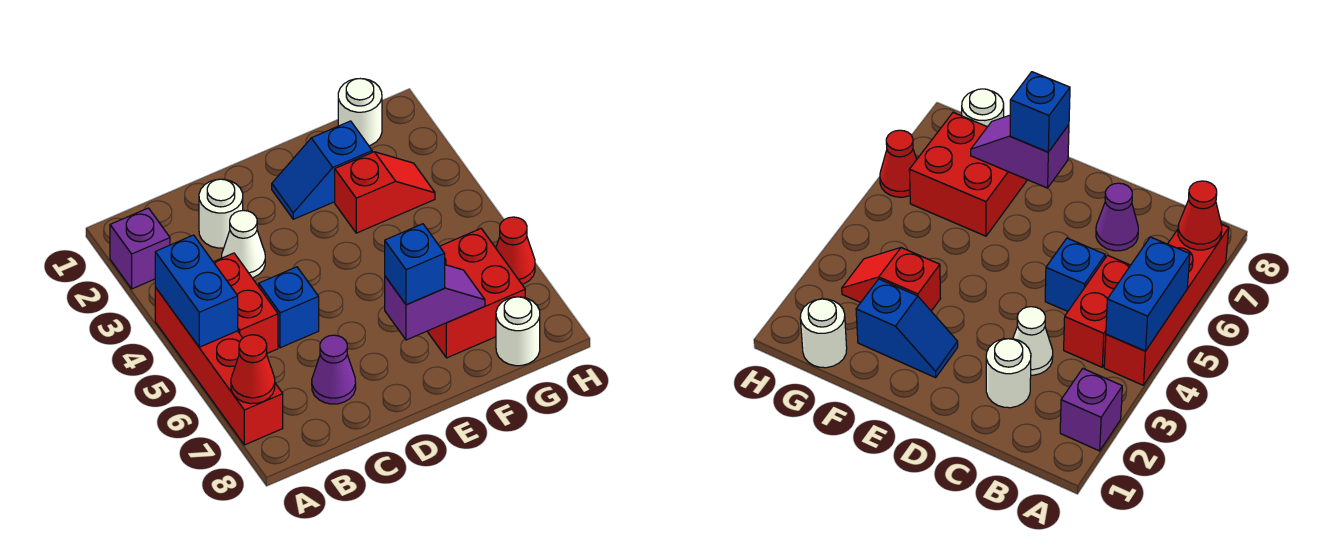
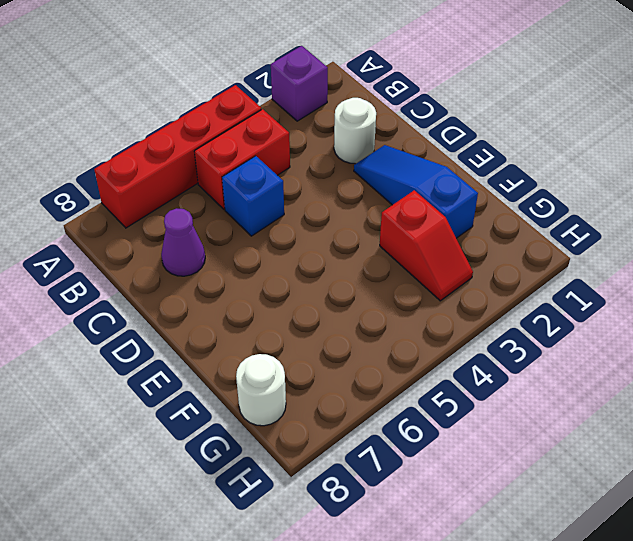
blue slope D2:F2 level 1 top F -> blue slope E2:F2 level 1 top F
none -> white cone C3 level 1
none -> red brick F6:G7 level 1
none -> white round brick G1 level 1

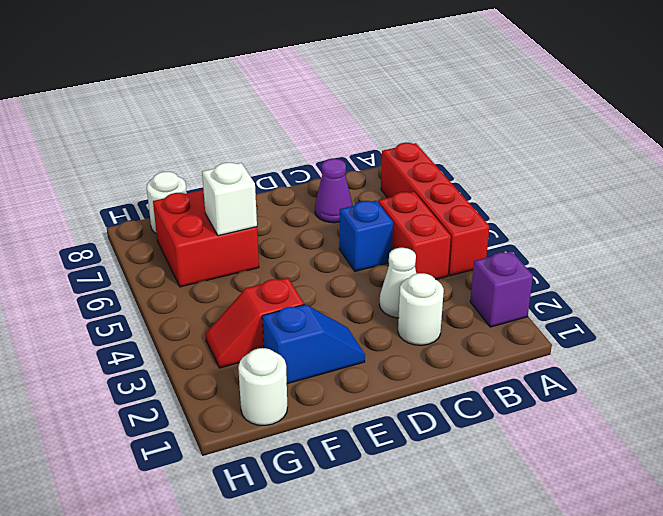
white brick F6 level 2 -> none
none -> red cone H6 level 1
none -> blue brick A4:A5 level 2
none -> red cone A7 level 2

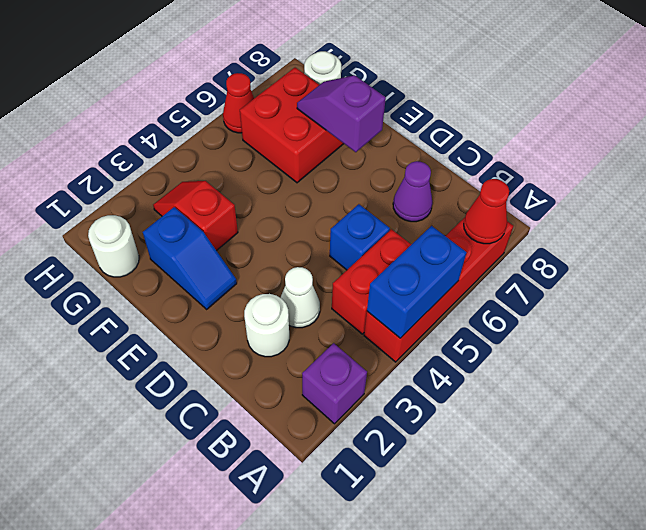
none -> blue brick E7 level 3

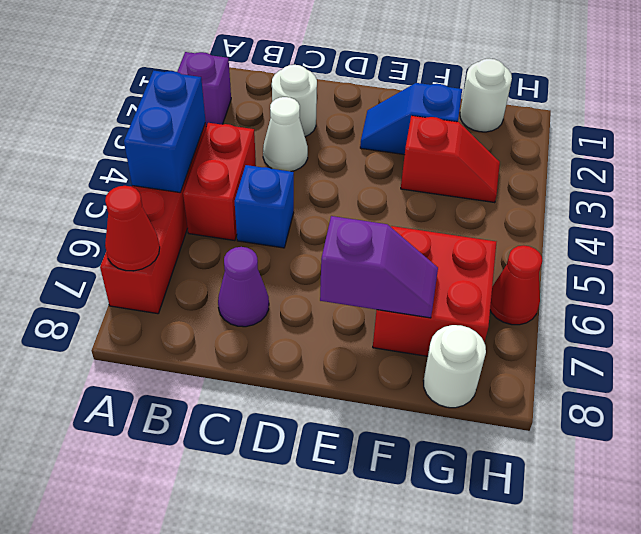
none -> blue brick E7 level 3

